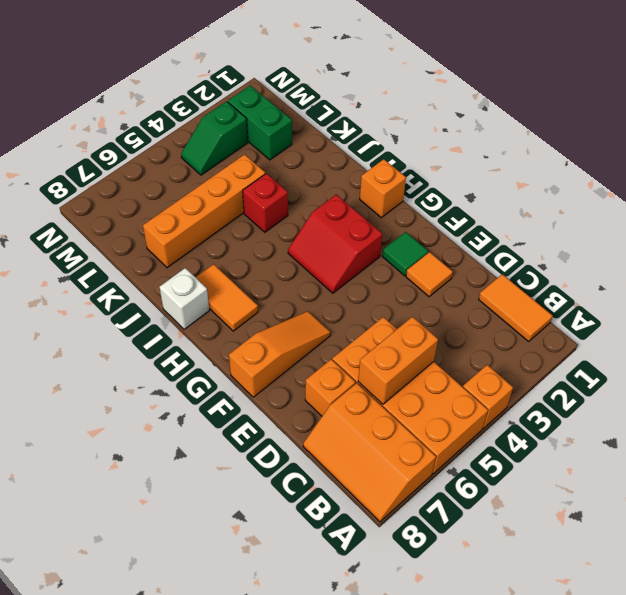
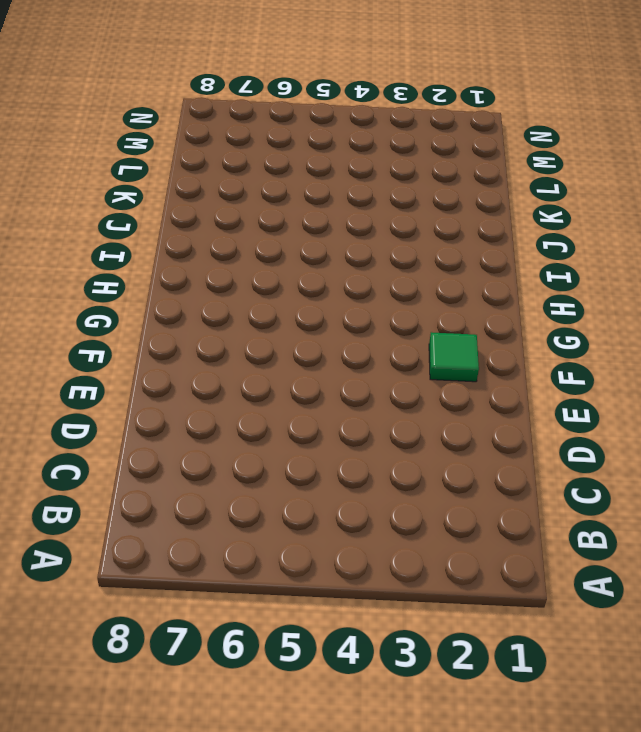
none -> orange brick A4 level 1
none -> orange brick A5:D6 level 1
none -> orange slope A7:C8 level 1 top 7

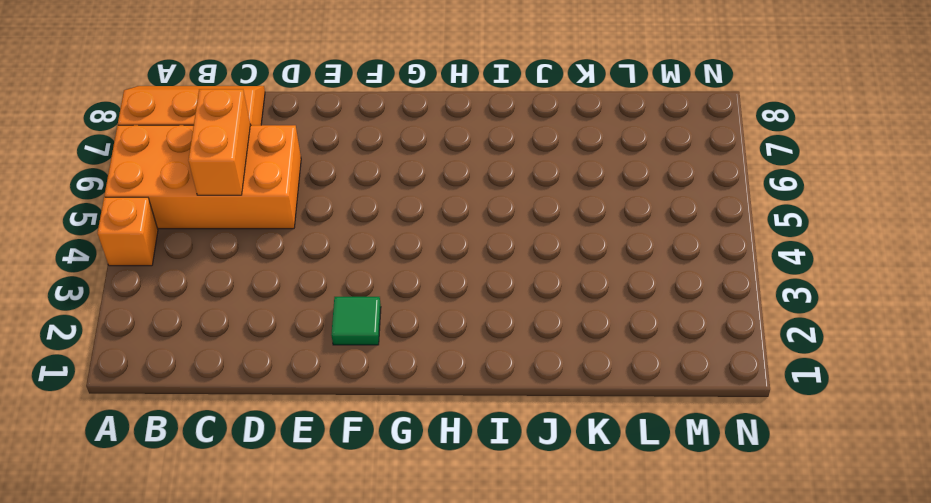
none -> orange tile B1:C1 level 1
none -> orange brick D7 level 1
none -> orange tile E2 level 1

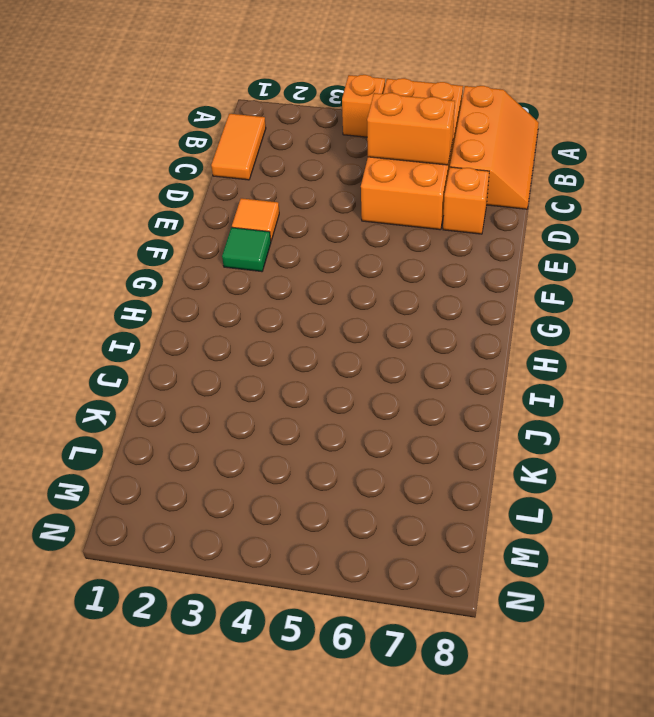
none -> orange slope F6:F8 level 1 top 8
none -> red slope G3:H4 level 1 top 3
none -> orange brick H1 level 1

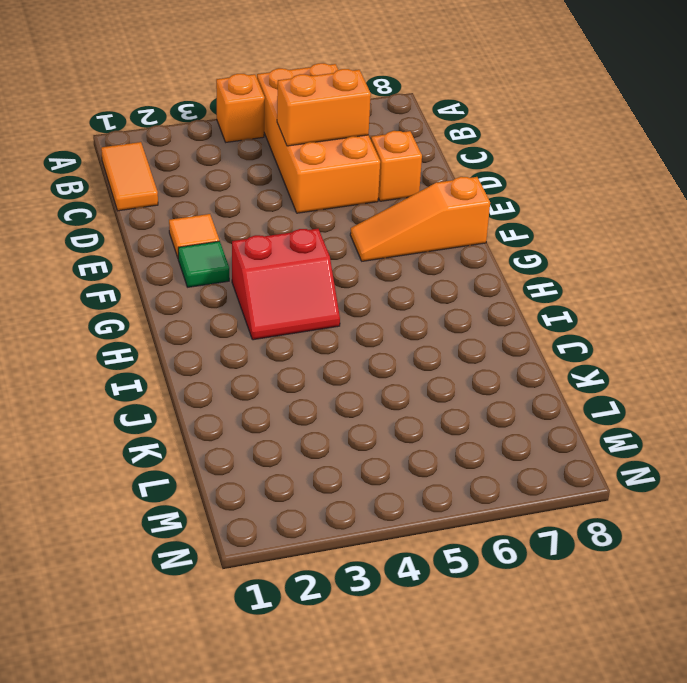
red slope G3:H4 level 1 top G -> red slope G3:H4 level 1 top 3
none -> orange slope A7:C8 level 1 top 7
none -> orange brick H1 level 1
none -> orange tile H7:I7 level 1

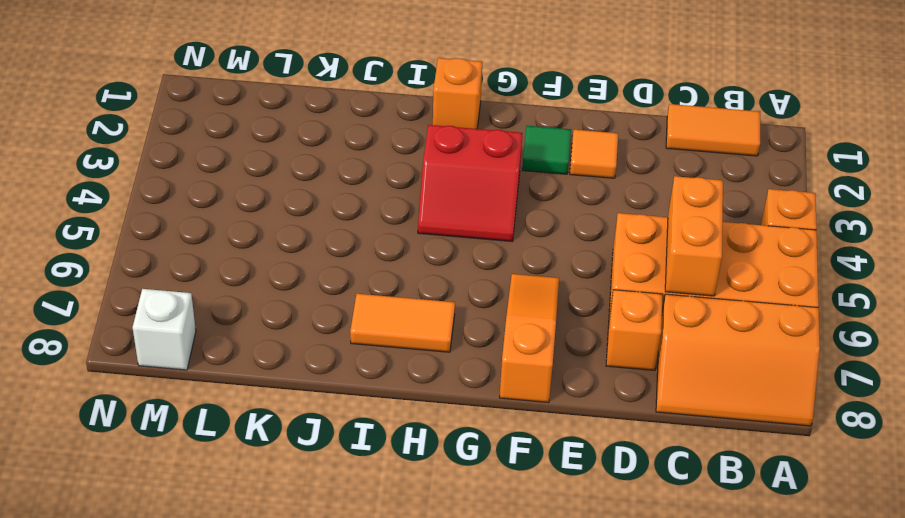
white brick M8 level 1 -> white brick I8 level 1
none -> red brick J4 level 1
none -> orange brick K4:K7 level 1
none -> green brick L2:M2 level 1

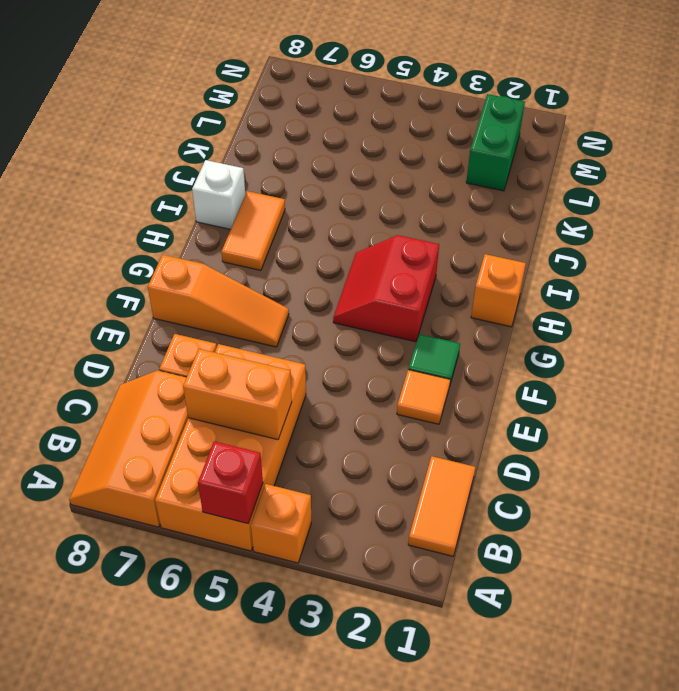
red brick A5 level 2 -> red brick J4 level 1
none -> orange brick K4:K7 level 1
none -> green slope M3:M4 level 1 top 3

